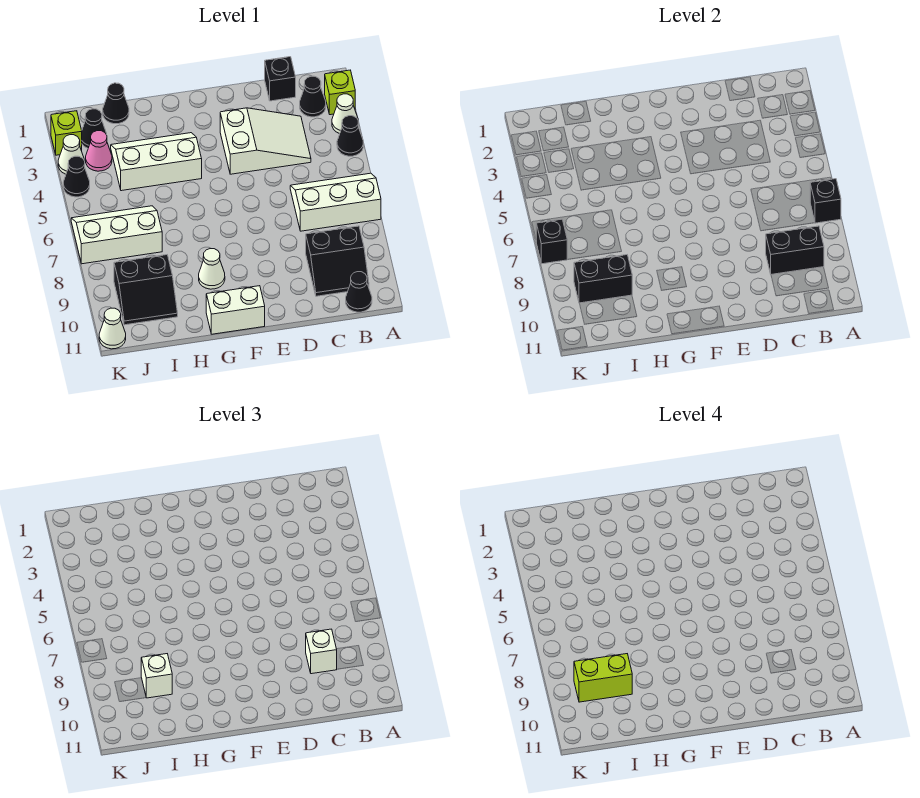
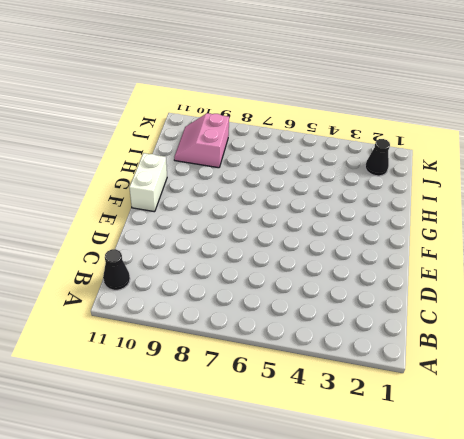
pink slope I9:J10 level 1 top 9 -> black slope I9:J10 level 1 top 9
none -> lime brick A2 level 1
none -> white cone A3 level 1
none -> black cone A4 level 1

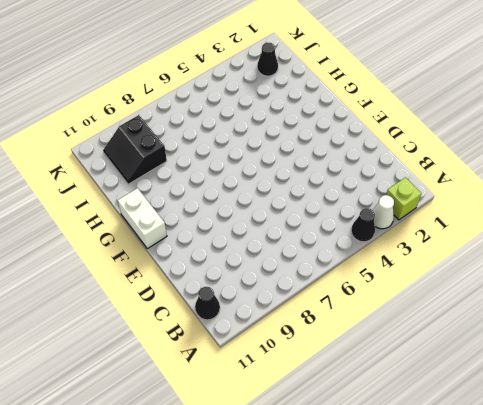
none -> white slope A6:C7 level 1 top 7
none -> black cone B2 level 1
none -> black slope B9:C10 level 1 top 9

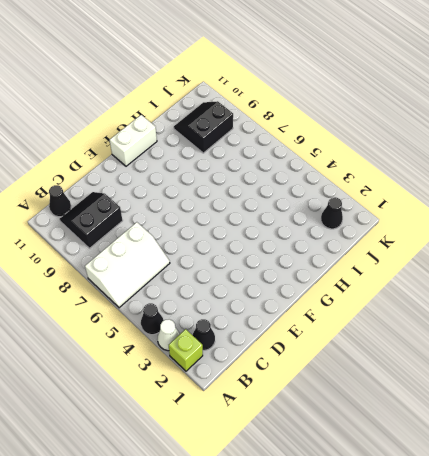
none -> black brick C1 level 1
none -> white slope C3:E4 level 1 top E
none -> white slope G3:I4 level 1 top 4

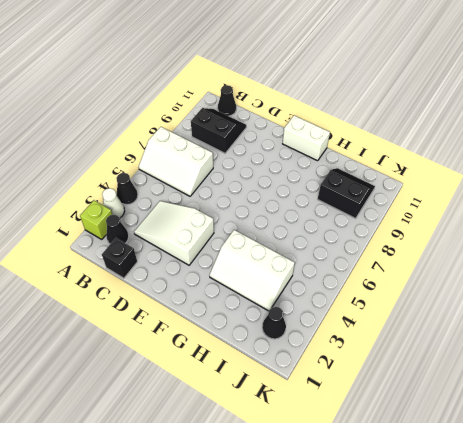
none -> white cone G9 level 1
none -> black cone I1 level 1
none -> white slope I6:K7 level 1 top 7

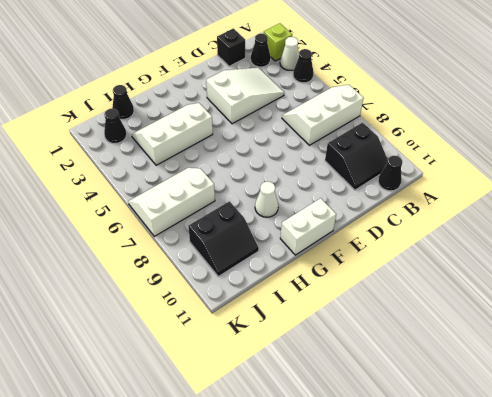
none -> pink cone J3 level 1
none -> lime brick K2 level 1
none -> white cone K3 level 1

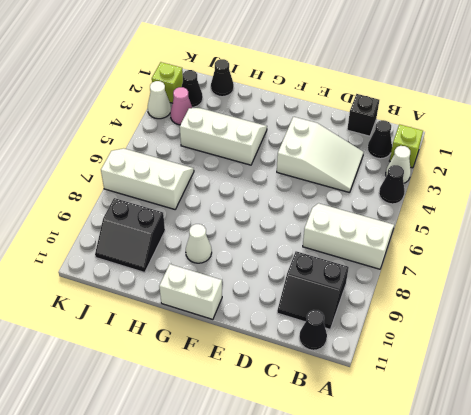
none -> black cone K4 level 1
none -> white cone K11 level 1
none -> black brick A7 level 2

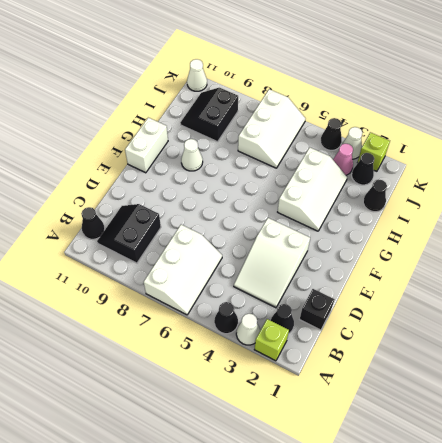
none -> black brick A7 level 2
none -> black brick B9:C9 level 2
none -> black brick I9:J9 level 2

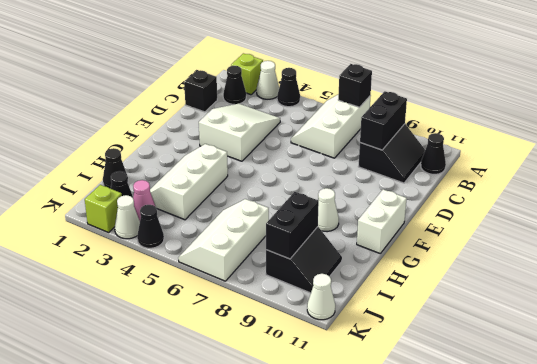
none -> black brick K7 level 2
none -> white brick C9 level 3
none -> white brick I9 level 3

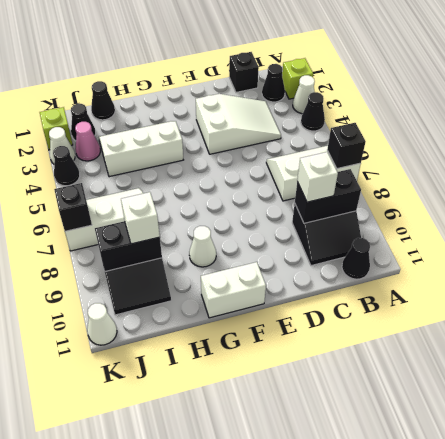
none -> lime brick I9:J9 level 4

